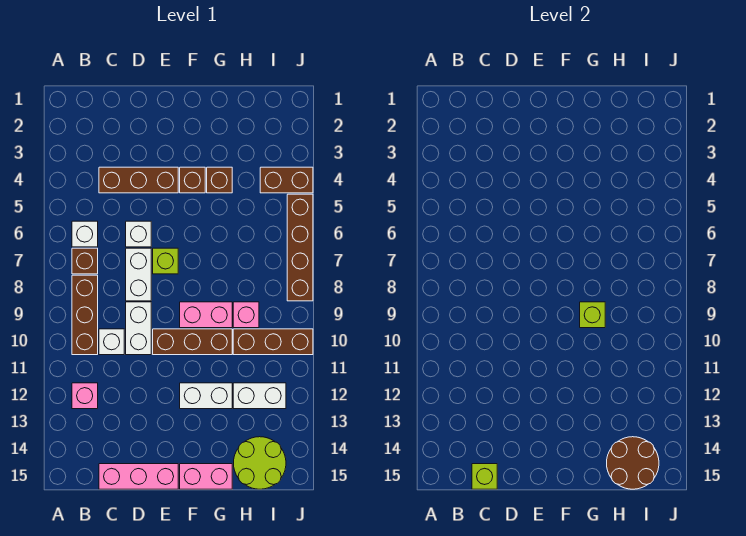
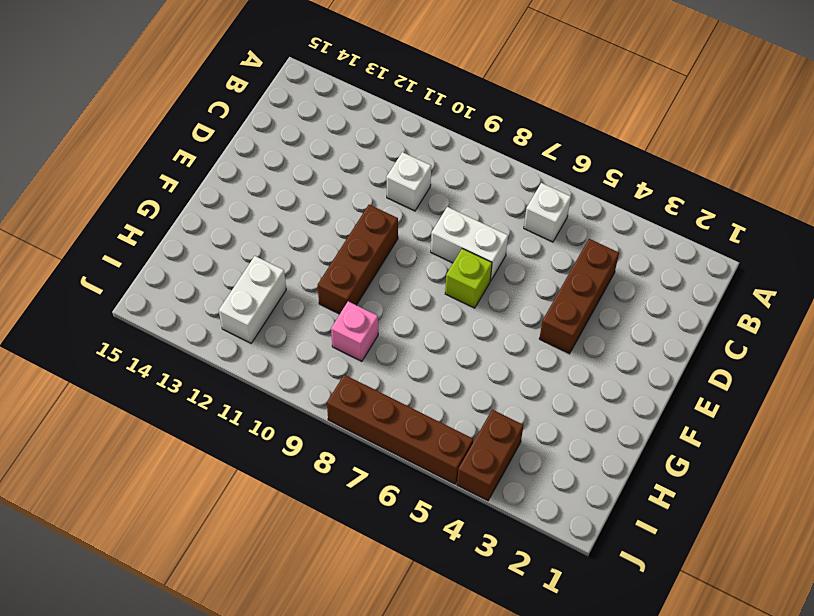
none -> brown brick B7 level 1
none -> brown brick B8:B10 level 1
none -> pink brick B12 level 1

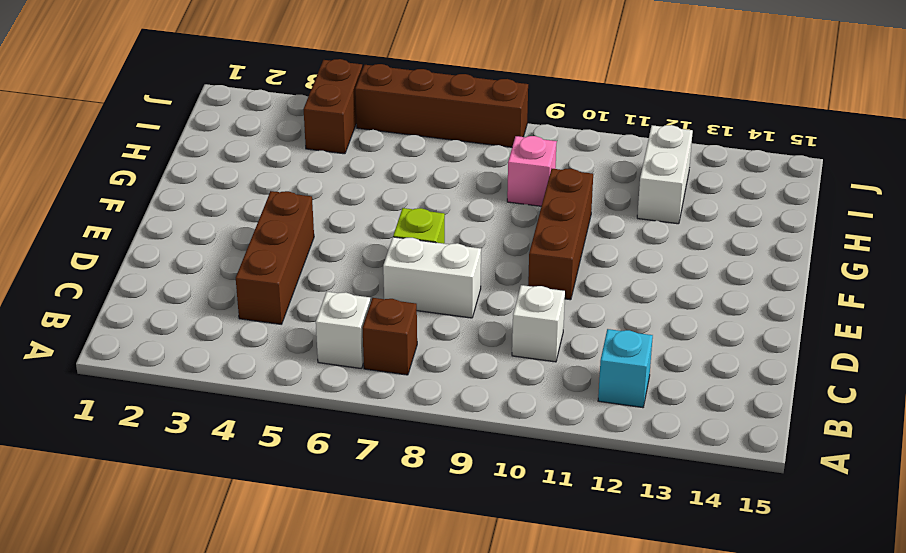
cyan brick B12 level 1 -> pink brick B12 level 1
none -> brown brick B8:B10 level 1
none -> pink brick C15:E15 level 1
none -> white brick D6 level 1

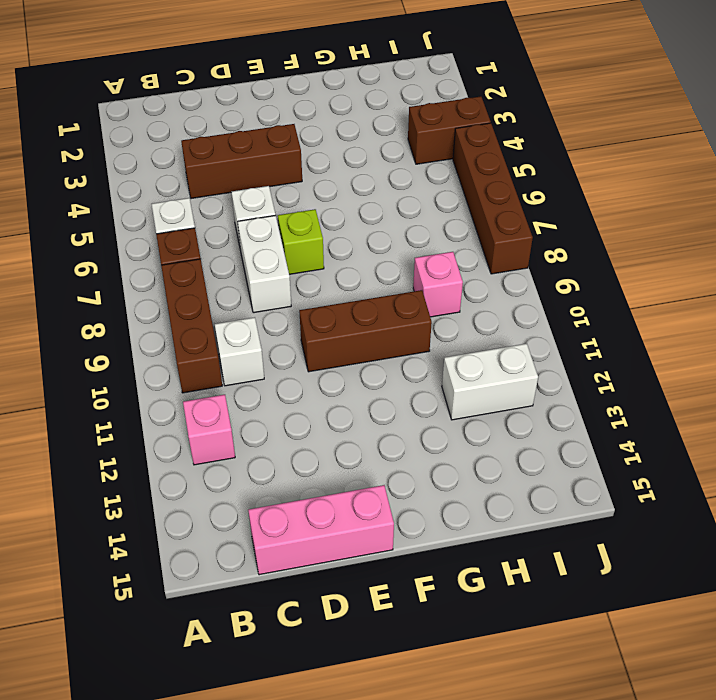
none -> white brick D9:D10 level 1
none -> brown brick F4 level 1
none -> pink brick F9:G9 level 1

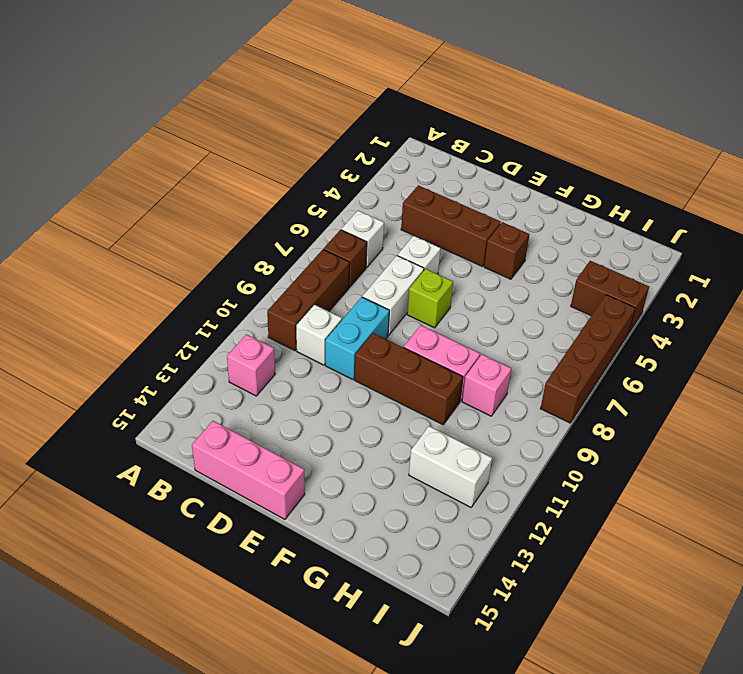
cyan brick D9:D10 level 1 -> white brick D9:D10 level 1
none -> white brick F12:G12 level 1
none -> pink brick F15:G15 level 1
none -> brown brick G4 level 1

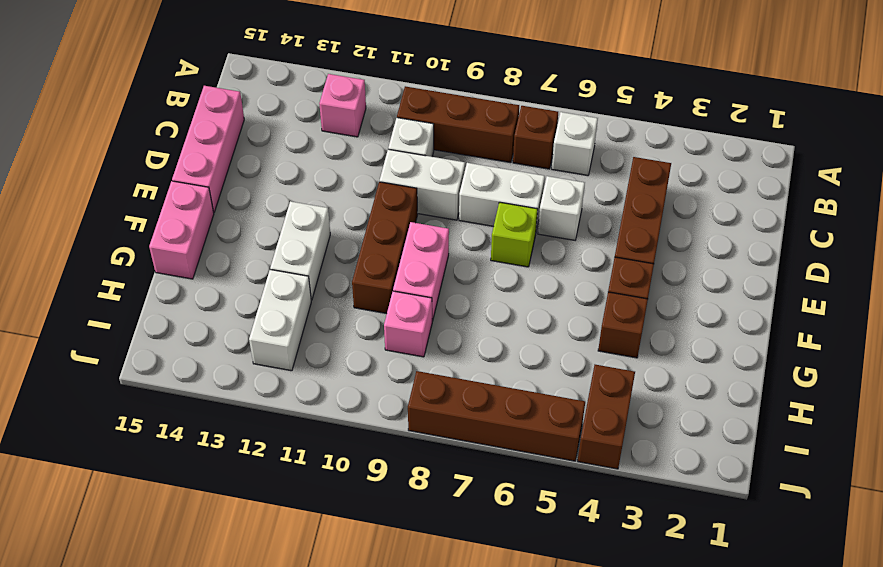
none -> brown brick H10:J10 level 1
none -> lime round brick H14:I15 level 1
none -> lime brick C15 level 2

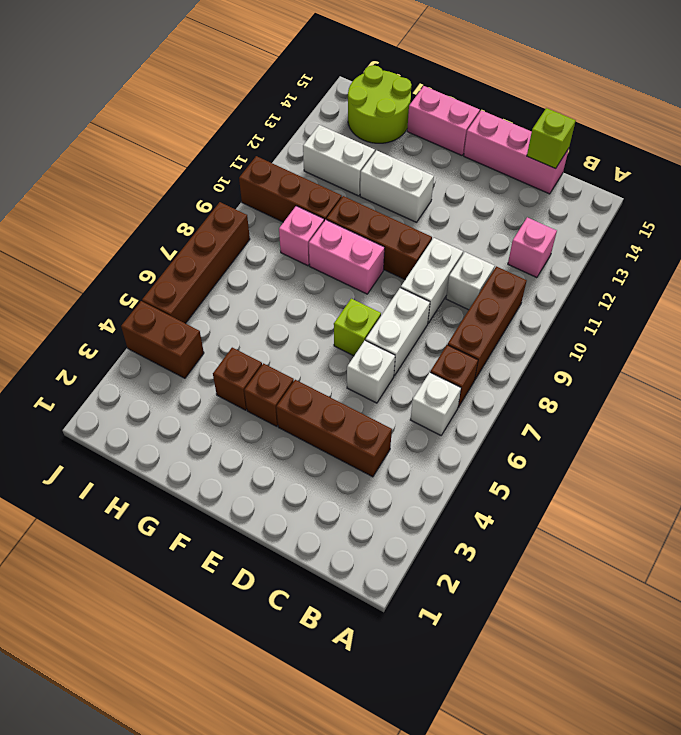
none -> lime brick G9 level 2
none -> brown round brick H14:I15 level 2

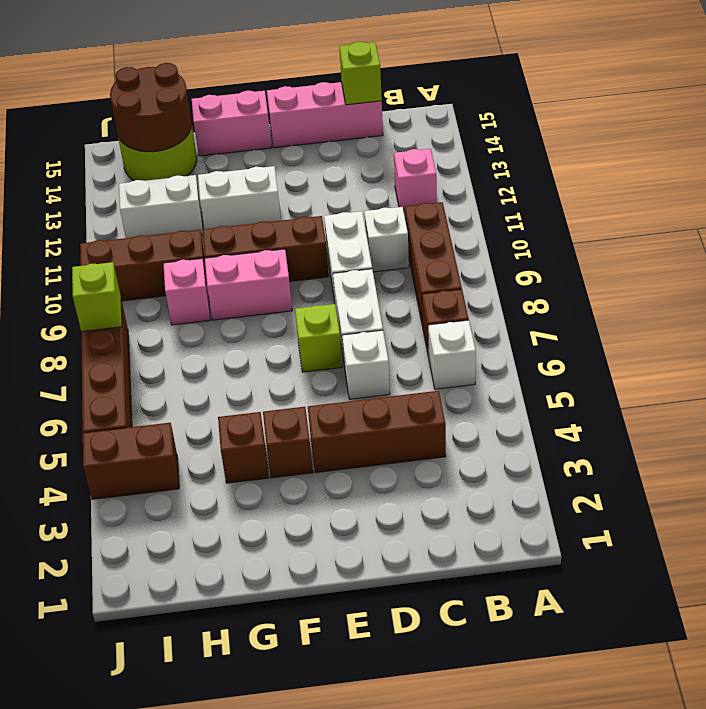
lime brick J8 level 2 -> lime brick G9 level 2

